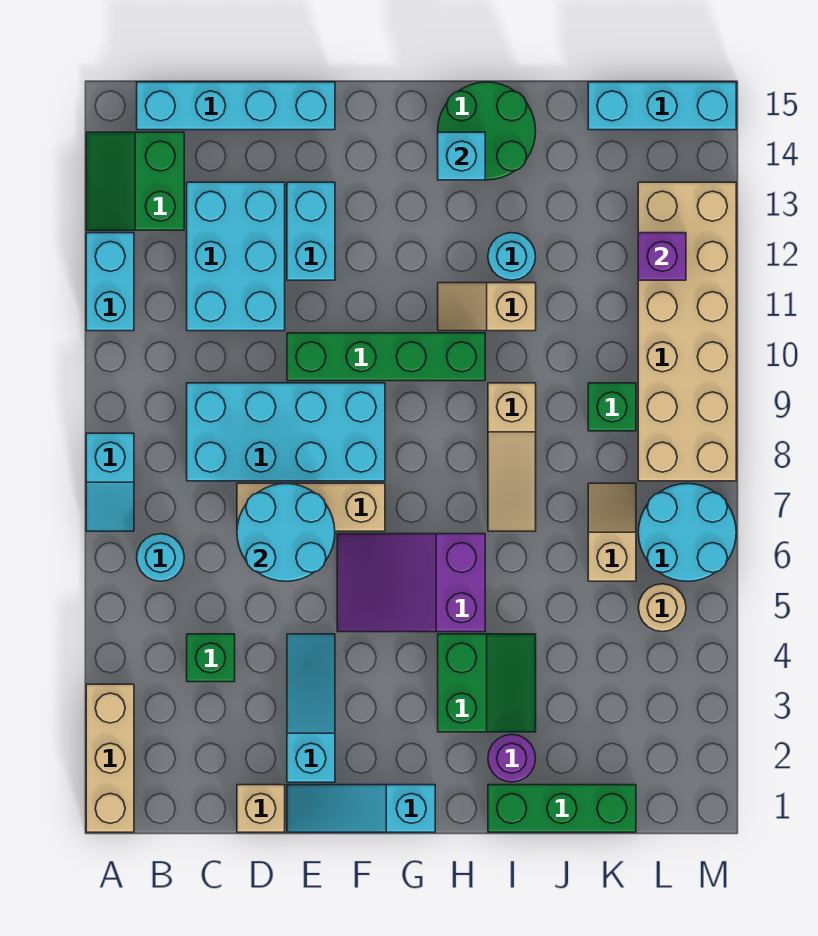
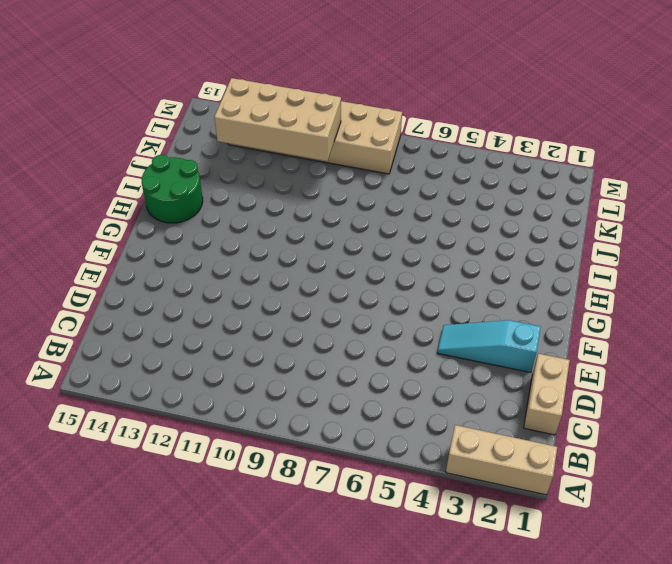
tan brick C1:D1 level 1 -> tan brick D1 level 1
tan brick K10:L13 level 2 -> purple brick L12 level 2
none -> cyan slope A7:A8 level 1 top 8
none -> cyan brick A11:A12 level 1
none -> green slope A13:B14 level 1 top B
none -> cyan round brick B6 level 1

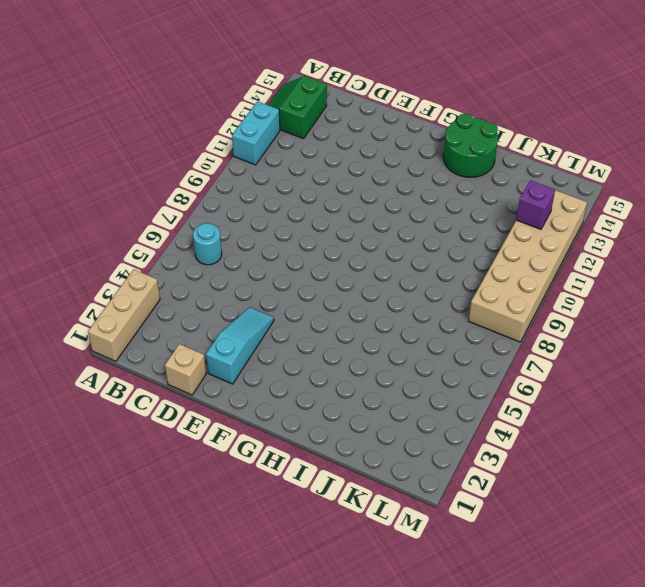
none -> cyan slope A7:A8 level 1 top 8
none -> cyan brick B15:E15 level 1
none -> green brick C4 level 1
none -> cyan brick C8:F9 level 1

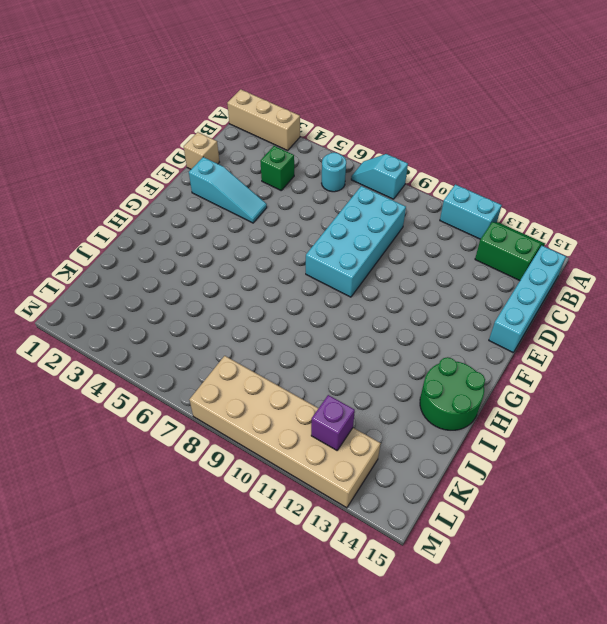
none -> cyan brick C11:D13 level 1
none -> tan brick D7:F7 level 1
none -> cyan slope E1:G1 level 1 top G
none -> green brick E10:H10 level 1

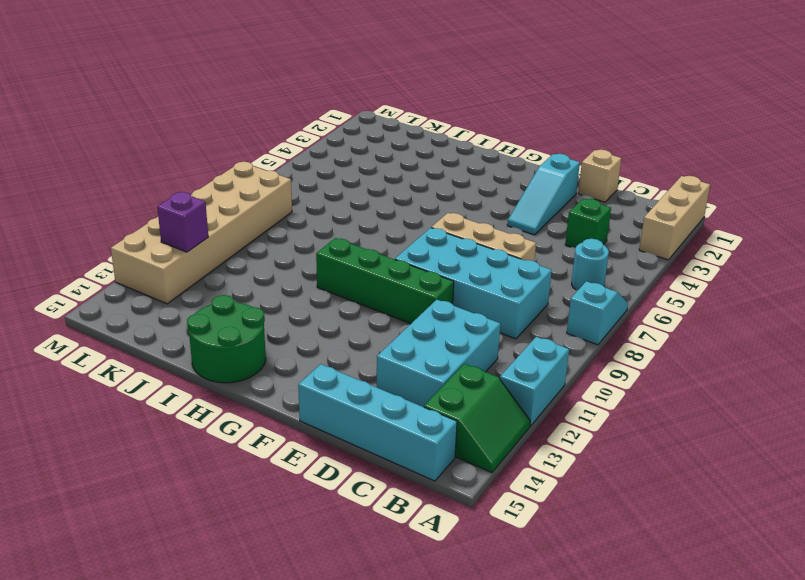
none -> cyan slope E1:G1 level 1 top G
none -> cyan brick E12:E13 level 1
none -> purple slope F5:H6 level 1 top H
none -> green slope H3:I4 level 1 top H

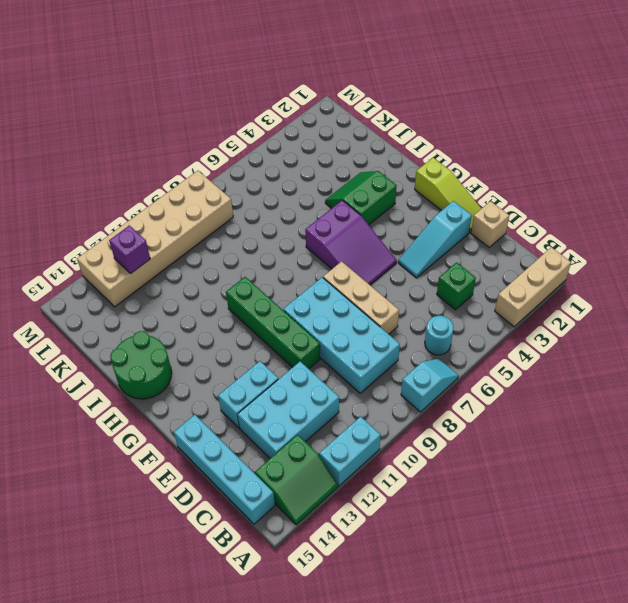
lime slope E1:G1 level 1 top G -> cyan slope E1:G1 level 1 top G
none -> tan slope H11:I11 level 1 top I
none -> green brick I1:K1 level 1
none -> purple round brick I2 level 1
none -> tan slope I7:I9 level 1 top 9

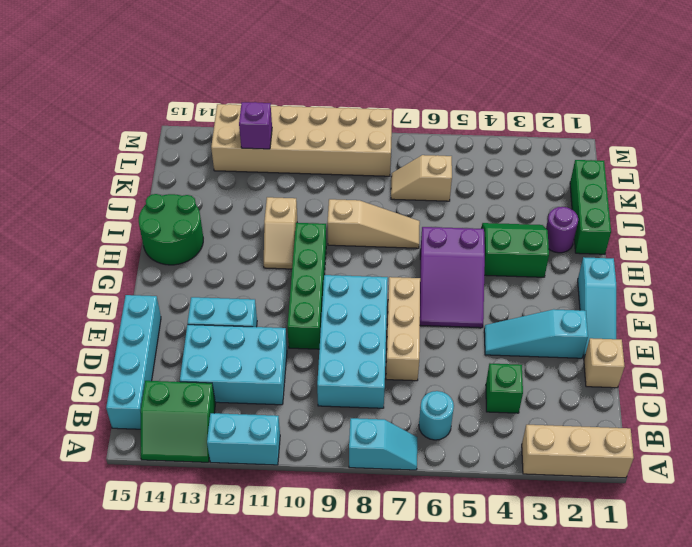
none -> cyan round brick I12 level 1
none -> green brick K9 level 1
none -> cyan brick K15:M15 level 1
none -> tan round brick L5 level 1

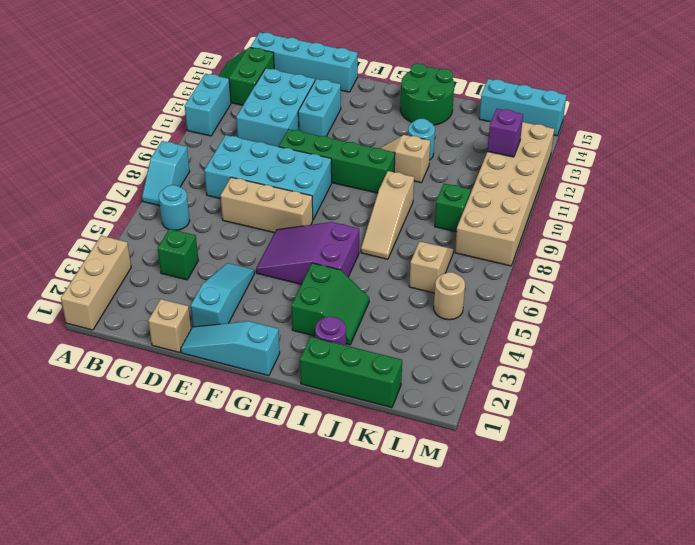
none -> cyan round brick L6:M7 level 1
none -> cyan round brick D6:E7 level 2
none -> cyan brick H14 level 2

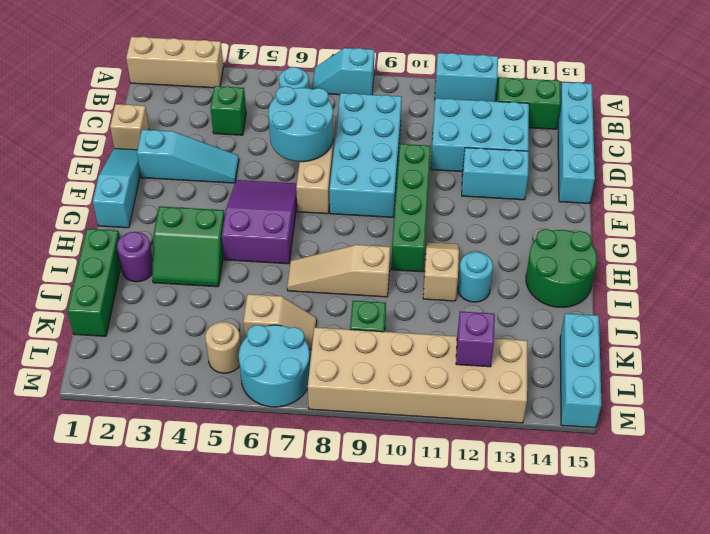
none -> cyan brick H14 level 2

